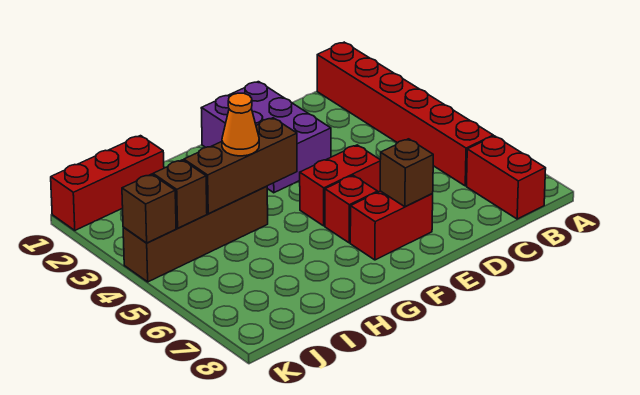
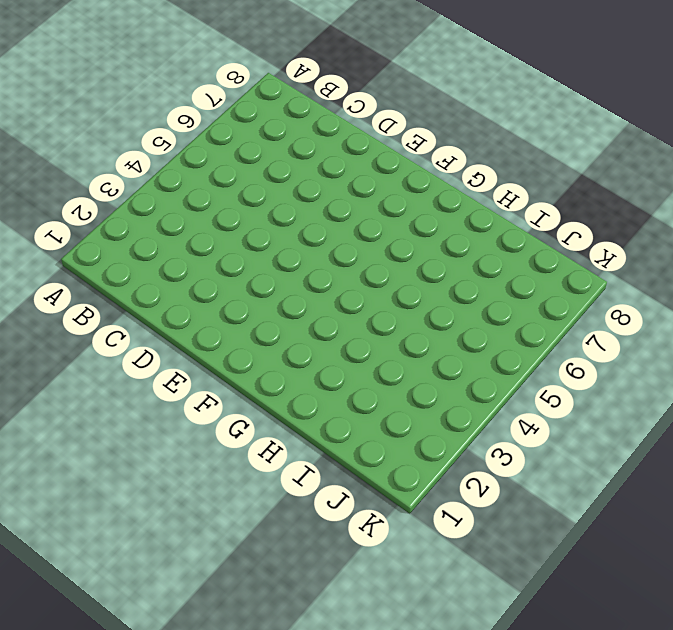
none -> red brick B1:B6 level 1
none -> red brick B7:B8 level 1
none -> purple brick E1:F3 level 1

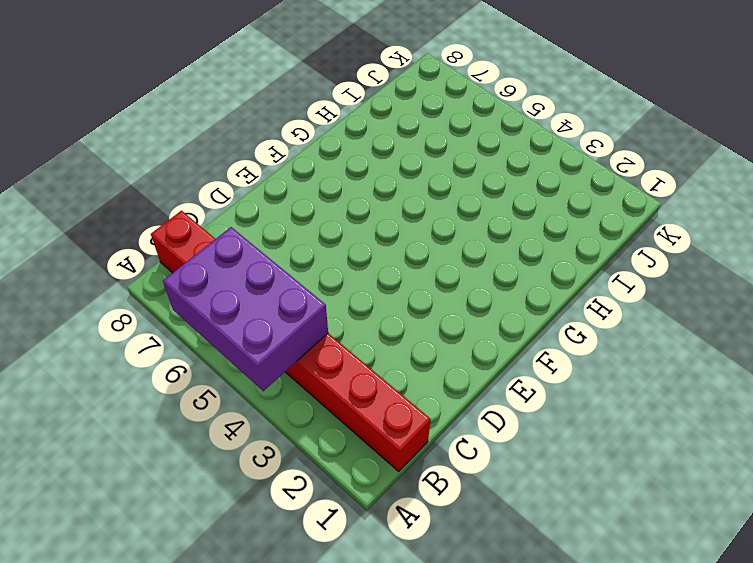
purple brick A4:B6 level 2 -> purple brick E1:F3 level 1
none -> red brick E5:F5 level 1
none -> red brick E7:F7 level 1
none -> red brick F6 level 1

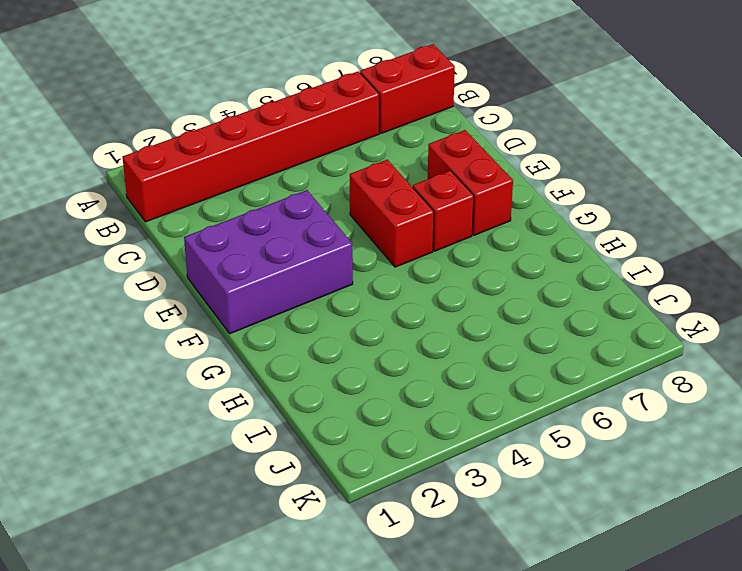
none -> brown brick H4:K4 level 1
none -> red brick I1:K1 level 1
none -> brown brick E7 level 2

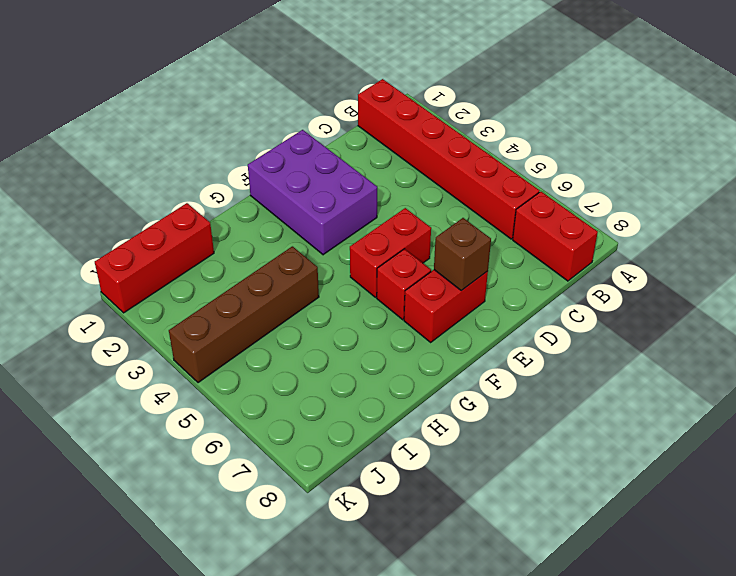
none -> brown brick G4:I4 level 2
none -> brown brick J4 level 2
none -> brown brick K4 level 2

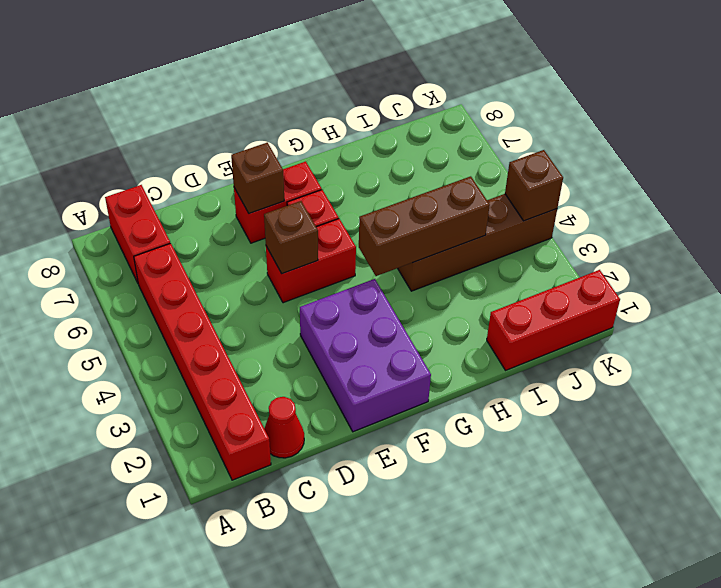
red cone C1 level 1 -> none
brown brick E5 level 2 -> brown brick J4 level 2
none -> orange cone H4 level 3

